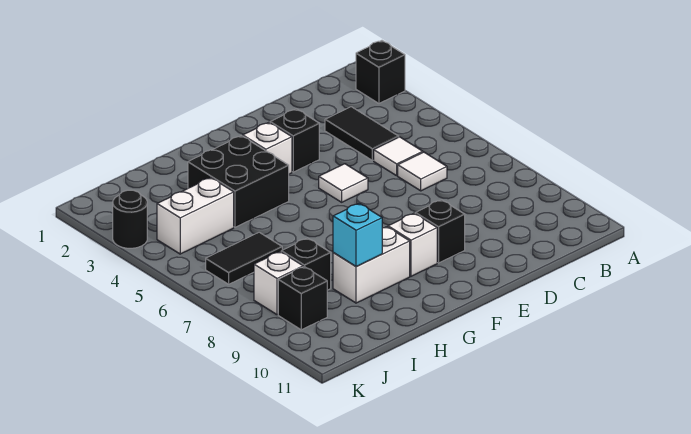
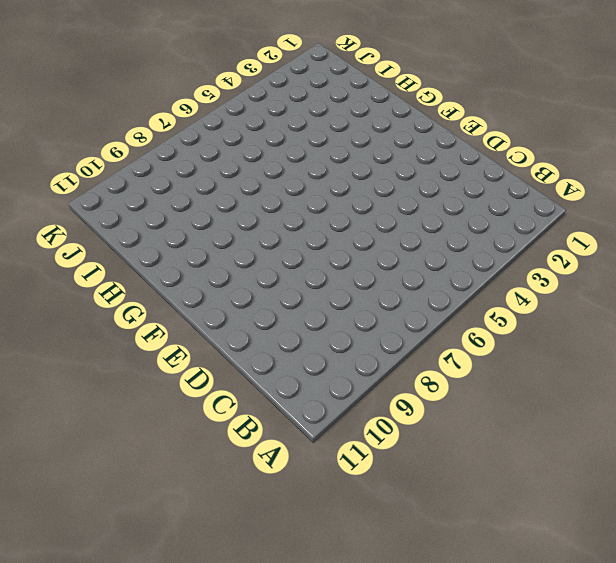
none -> black brick A2 level 1
none -> black tile C3:C4 level 1
none -> white tile C5 level 1

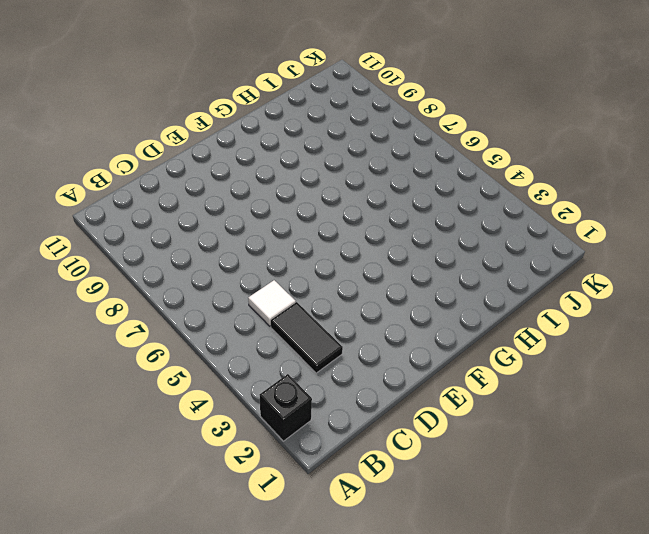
none -> white tile C6 level 1
none -> black brick E3 level 1
none -> white tile E5 level 1

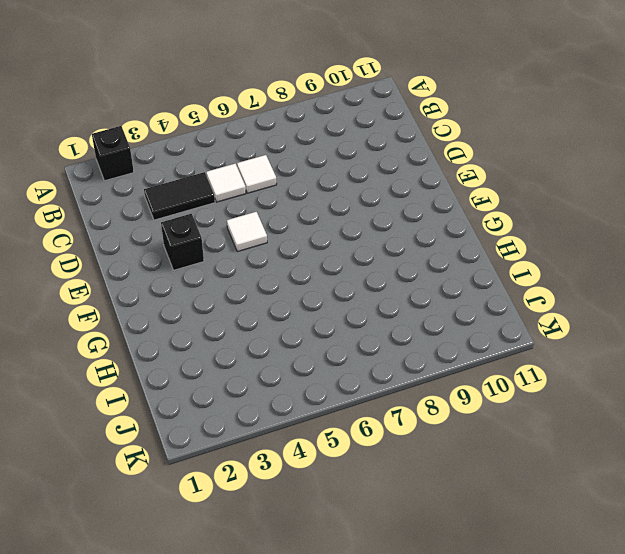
none -> black brick E9 level 1
none -> white brick F3 level 1
none -> white brick F9 level 1

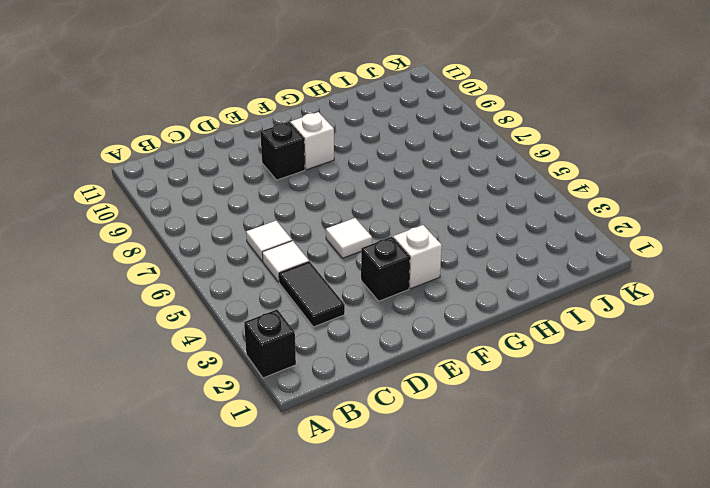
none -> black brick G3:H4 level 1
none -> white brick G9:H9 level 1
none -> white brick I4:J4 level 1

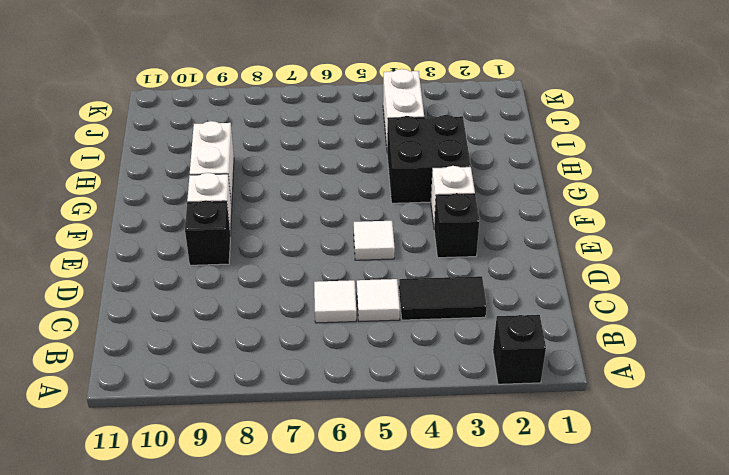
none -> black tile I6:J6 level 1
none -> black brick I8 level 1
none -> white brick J8 level 1

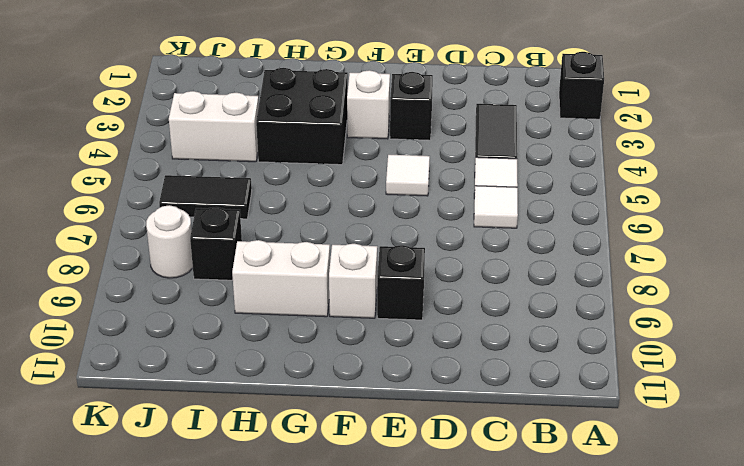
white round brick J8 level 1 -> white brick J8 level 1
none -> black brick J9 level 1
none -> black round brick K3 level 1
none -> cyan brick H9 level 2

